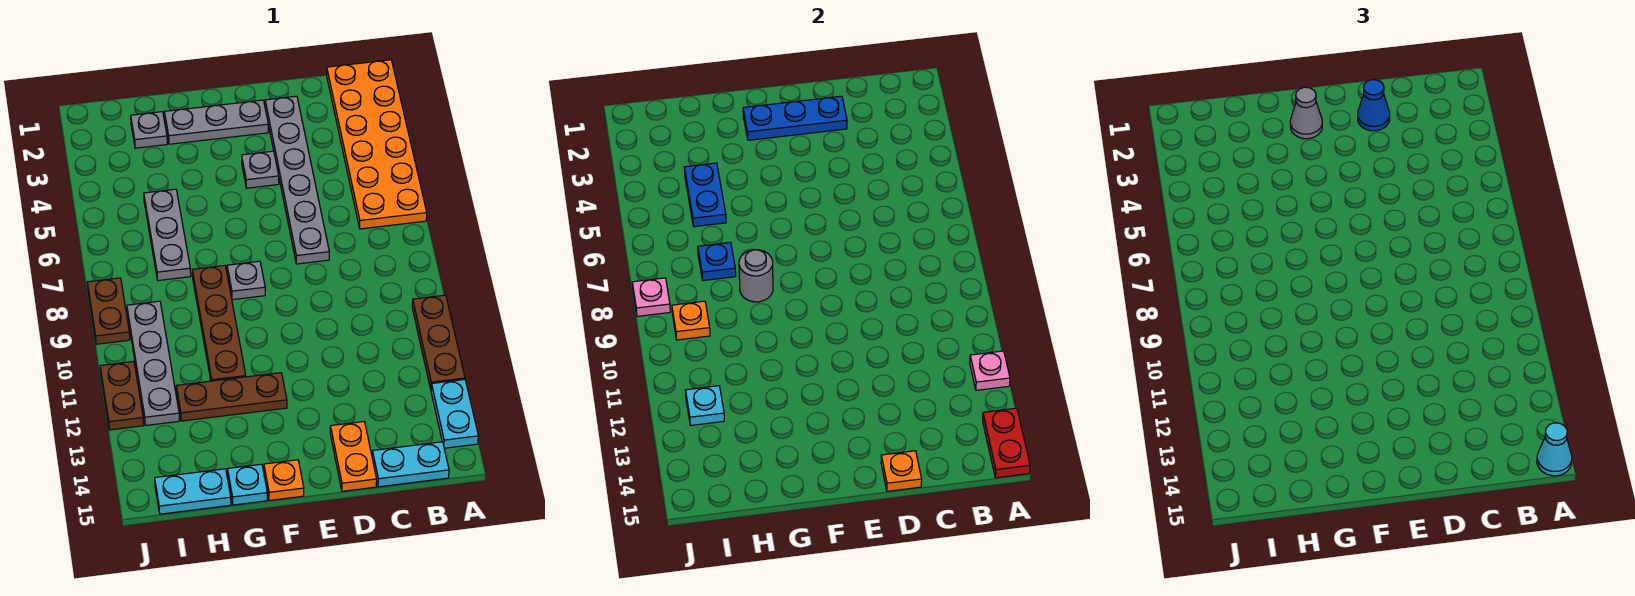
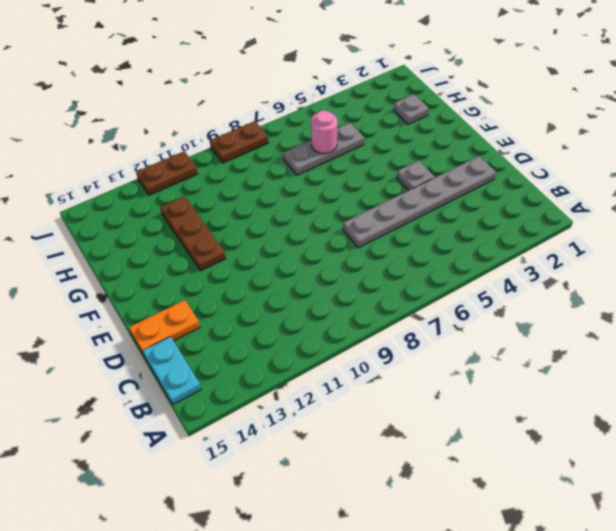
pink round brick H6 level 2 -> none
none -> orange plate A1:B6 level 1
none -> brown plate A10:A12 level 1
none -> cyan plate A13:A14 level 1
none -> grey plate E2:G2 level 1

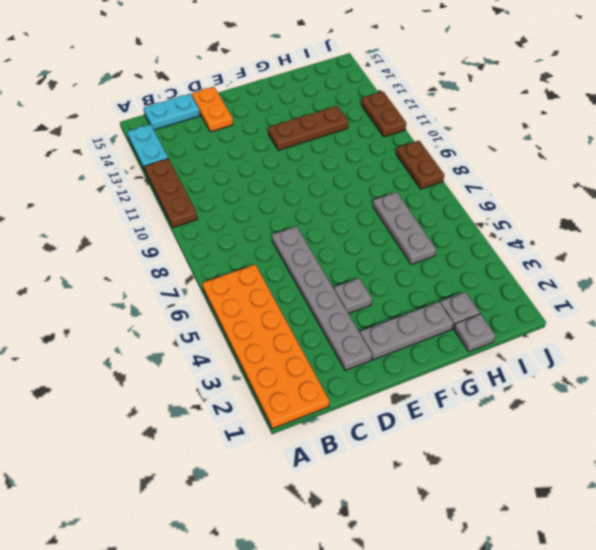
grey plate H1 level 1 -> grey plate F8 level 1
none -> orange plate F15 level 1
none -> brown plate G8:G11 level 1
none -> cyan plate G15 level 1
none -> cyan plate H15:I15 level 1

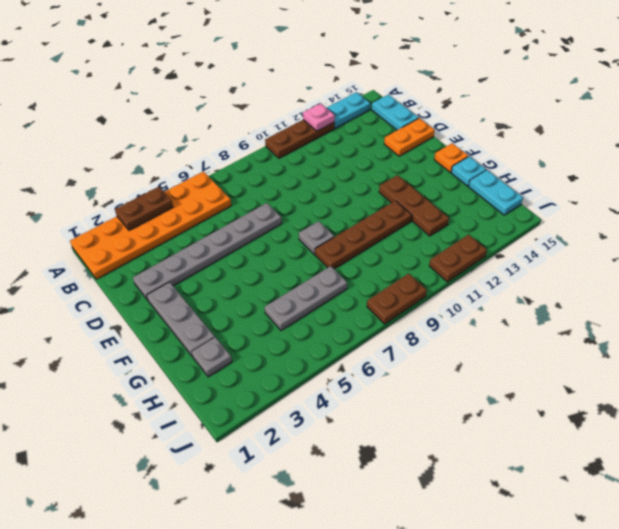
brown plate A3:A4 level 2 -> none
none -> grey plate E4 level 1
none -> grey plate I9:I12 level 1
none -> red plate A14:A15 level 2
none -> blue plate D2:F2 level 2

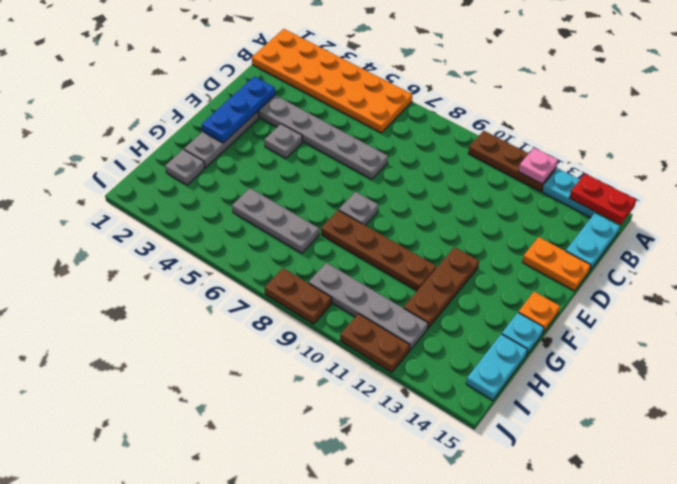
none -> orange plate D15 level 2
none -> grey round brick G8 level 2
none -> blue plate H4:H5 level 2
none -> blue plate H7 level 2

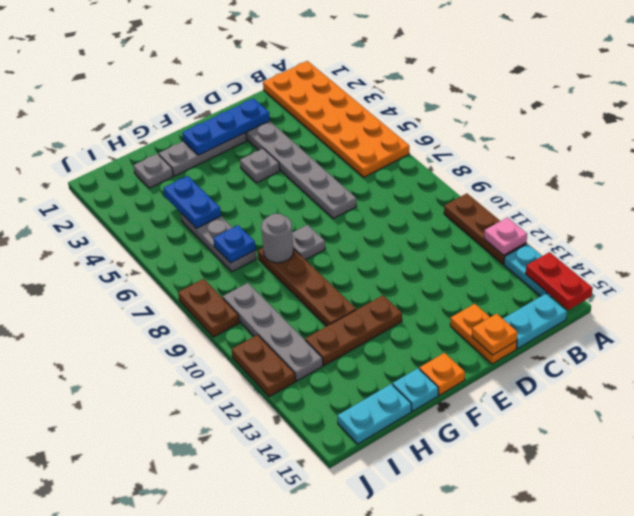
none -> orange plate I9 level 2
none -> cyan plate I12 level 2
none -> pink plate J8 level 2
none -> cyan cone A15 level 3

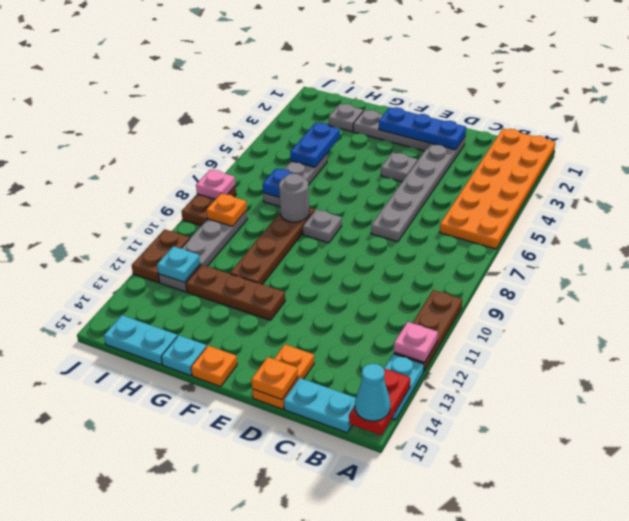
none -> blue cone D2 level 3
none -> grey cone F2 level 3

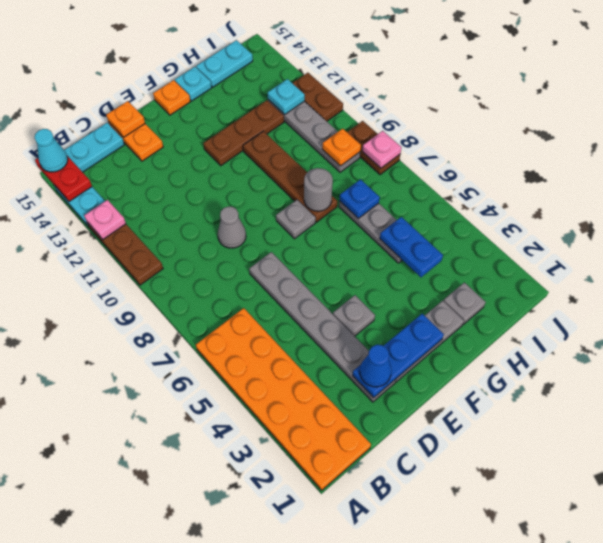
grey cone D9 level 1 -> grey cone F2 level 3

